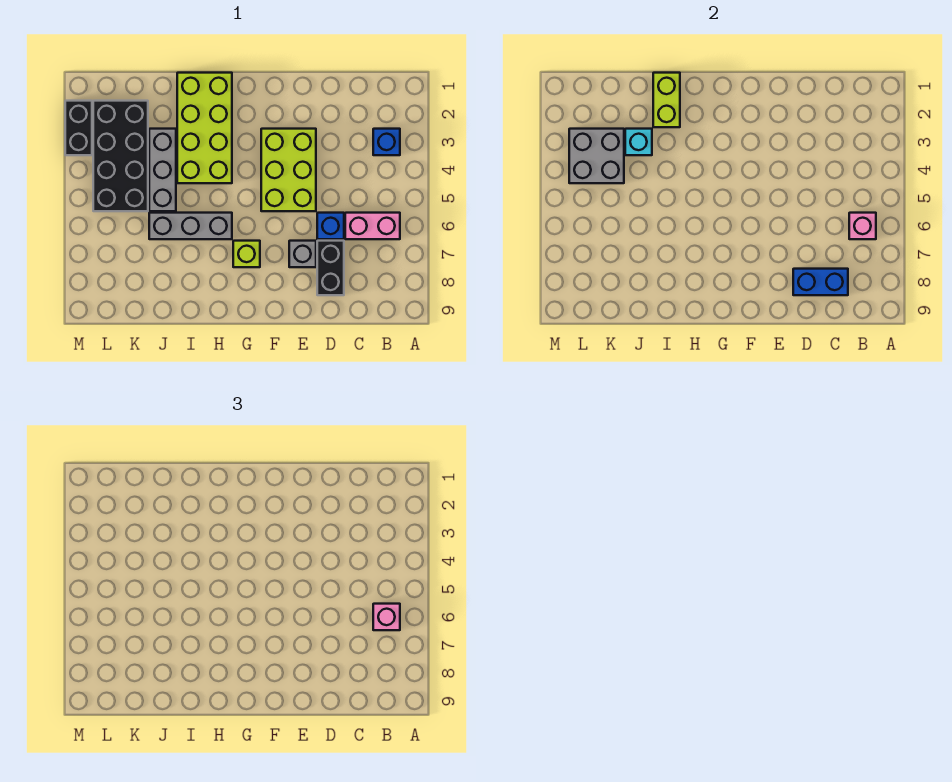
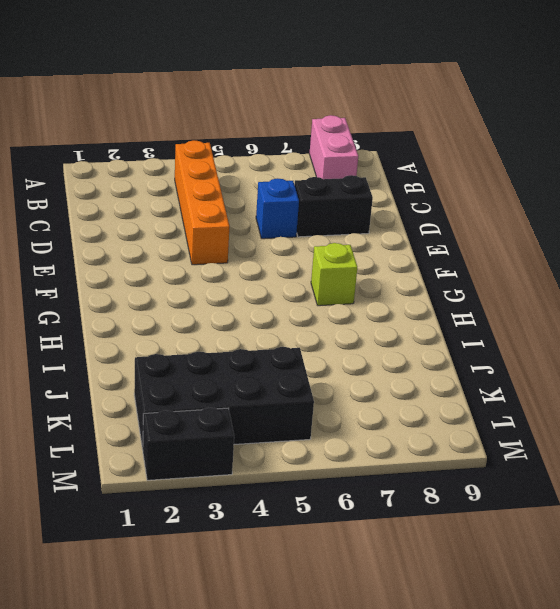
pink brick A8:B8 level 1 -> pink brick B6:C6 level 1
orange brick B4:E4 level 1 -> lime brick E3:F5 level 1
none -> blue brick B3 level 1
none -> grey brick E7 level 1
none -> lime brick H1:I4 level 1

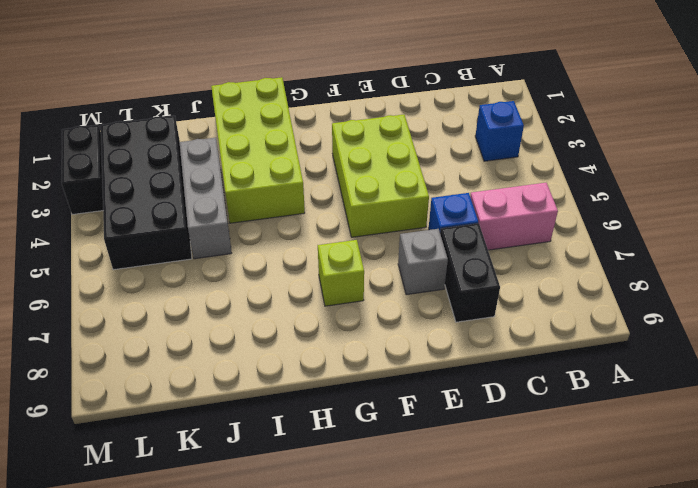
none -> grey brick H6:J6 level 1
none -> pink brick B6 level 2
none -> blue brick C8:D8 level 2

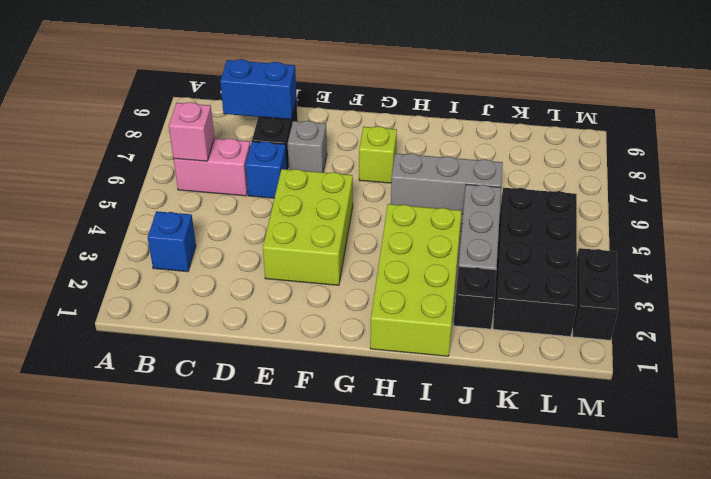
black brick J2 level 1 -> none
none -> lime brick I1:I2 level 2
none -> cyan brick J3 level 2
none -> grey brick K3:L4 level 2

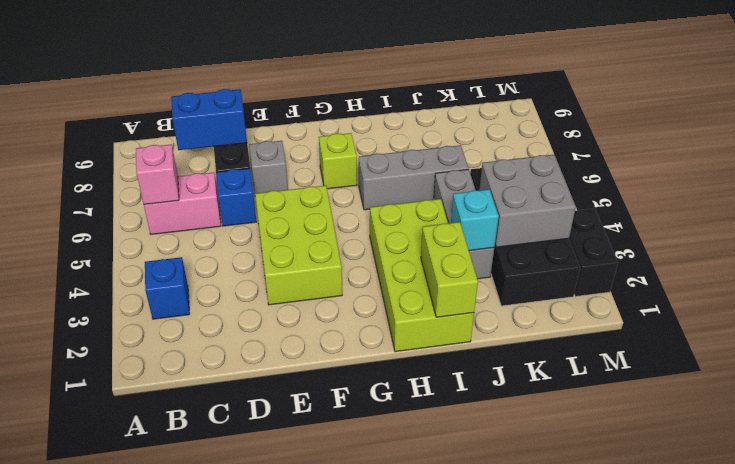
none -> pink brick B6 level 3

